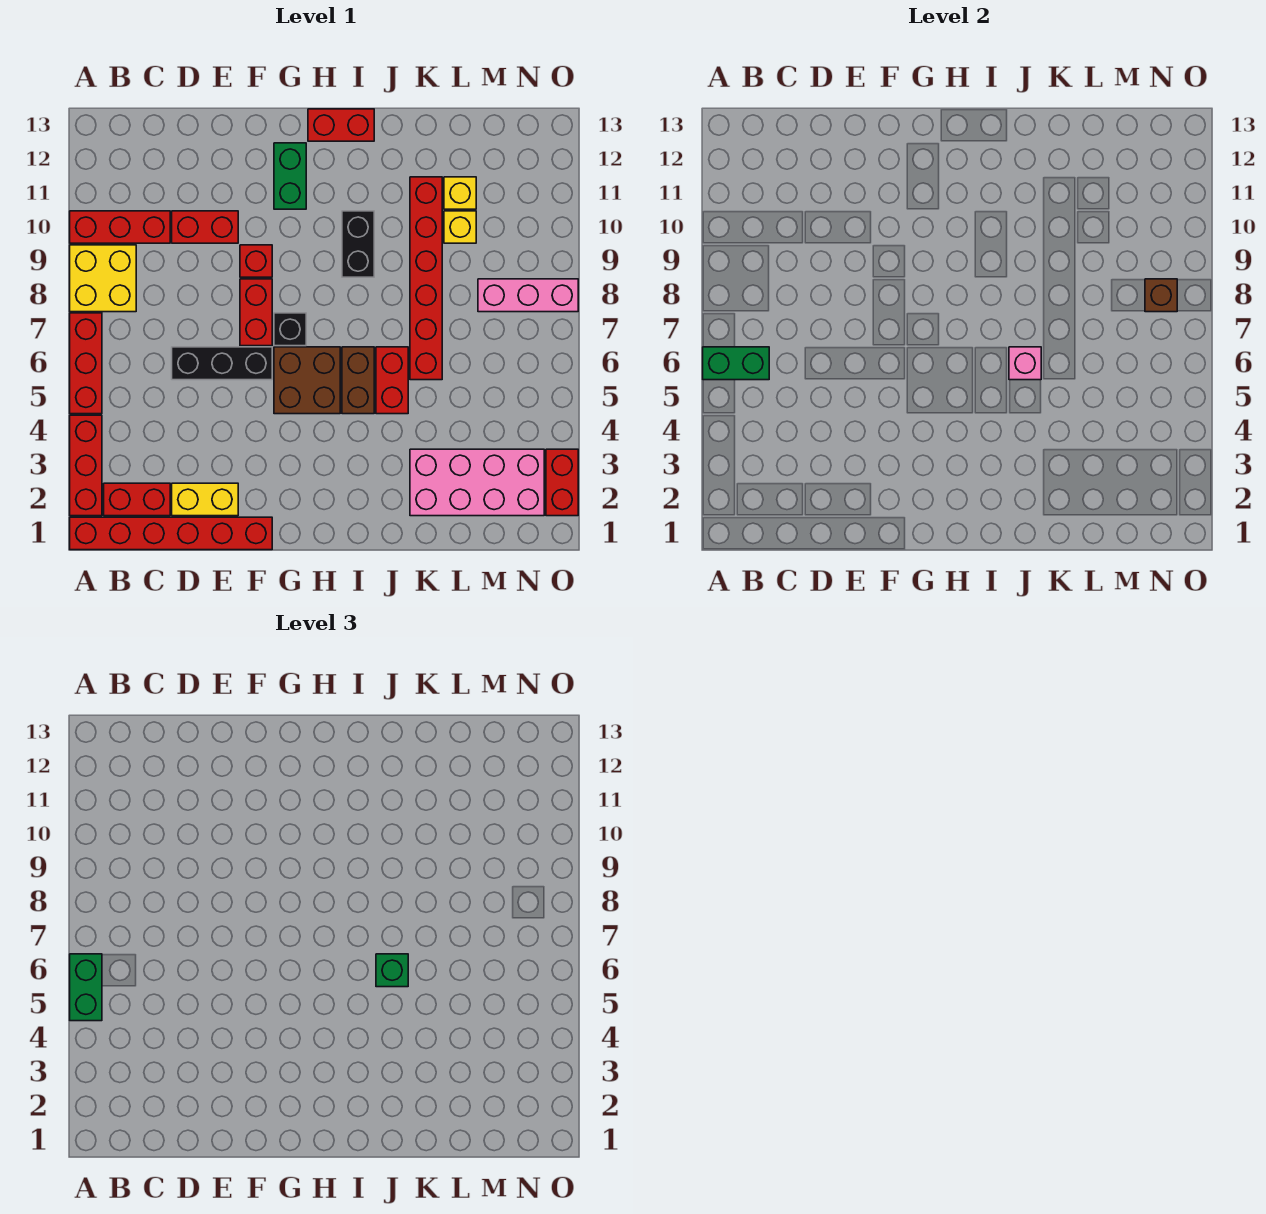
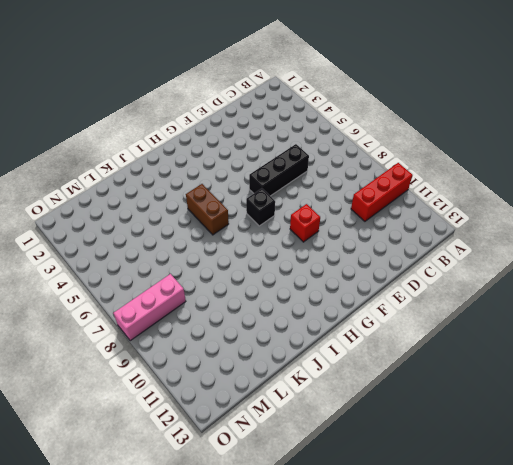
none -> red brick A1:F1 level 1
none -> red brick A2:A4 level 1
none -> red brick A5:A7 level 1

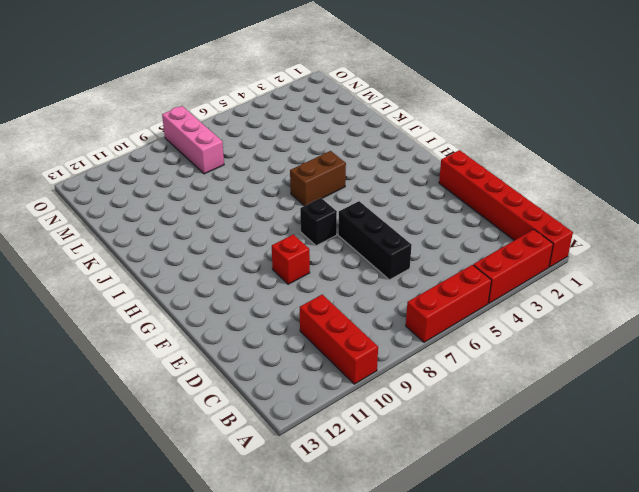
none -> yellow brick A8:B9 level 1
none -> red brick B2:C2 level 1
none -> yellow brick D2:E2 level 1

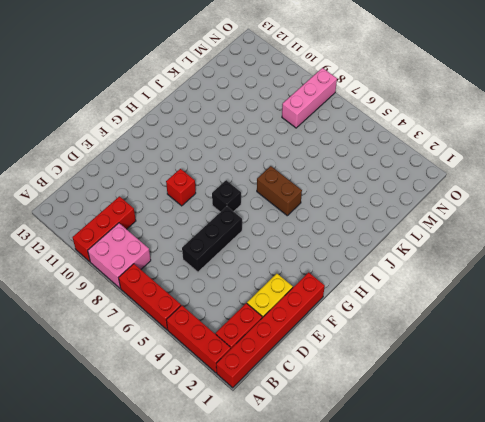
pink brick A8:B9 level 1 -> yellow brick A8:B9 level 1
none -> red brick D10:E10 level 1
none -> red brick F7:F8 level 1
none -> brown brick G5:H6 level 1

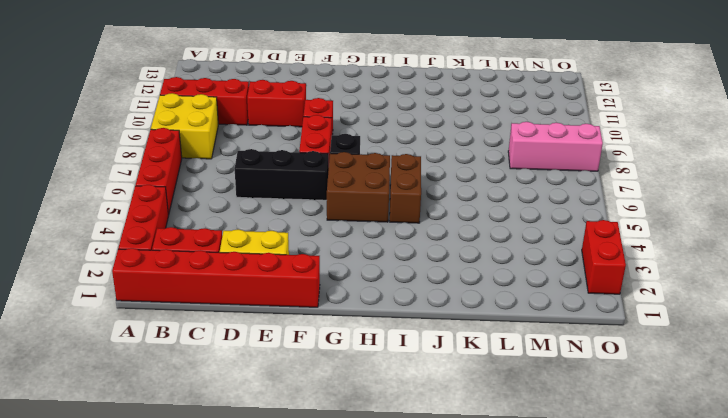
none -> green brick G11:G12 level 1
none -> red brick H13:I13 level 1
none -> black brick I9:I10 level 1

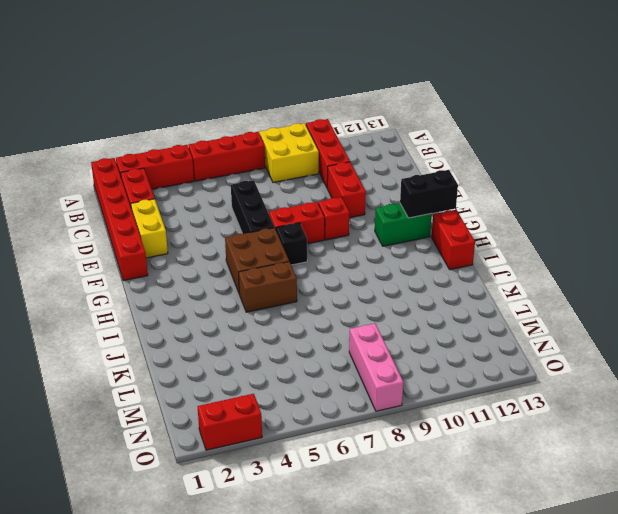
black brick G12:G13 level 2 -> black brick I9:I10 level 1
none -> red brick J5:J6 level 1
none -> pink brick K2:N3 level 1
none -> red brick K6:K11 level 1

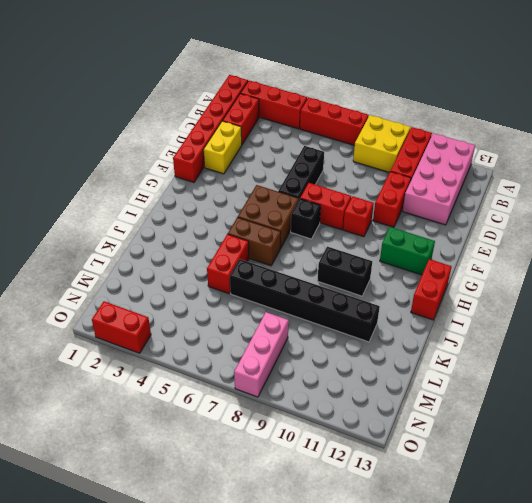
pink brick A11:D12 level 1 -> pink brick K2:N3 level 1
red brick J5:K5 level 1 -> red brick J5:J6 level 1
black brick K6:K11 level 1 -> red brick K6:K11 level 1
none -> yellow brick L10 level 1
none -> yellow brick L11 level 1
none -> green brick A6:B6 level 2

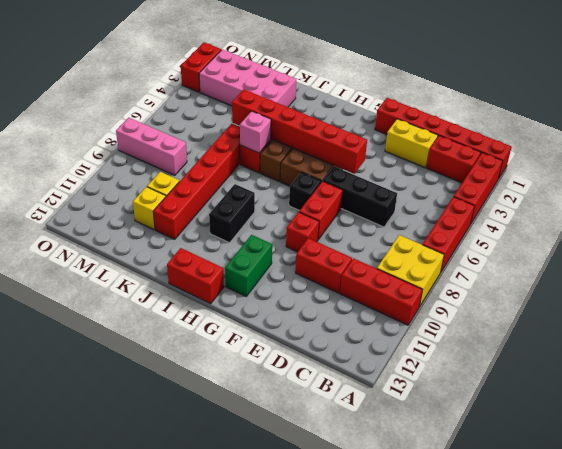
red brick F5:K5 level 2 -> none
none -> green brick A6:B6 level 2
none -> brown brick N8 level 2
none -> green brick A5:A6 level 3

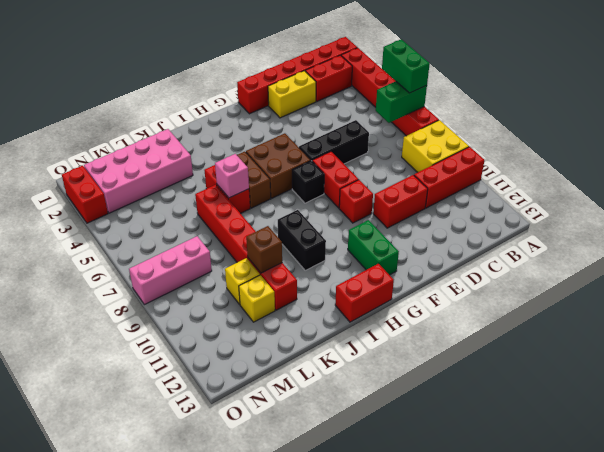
brown brick K10 level 2 -> brown brick N8 level 2
none -> green brick J6 level 3

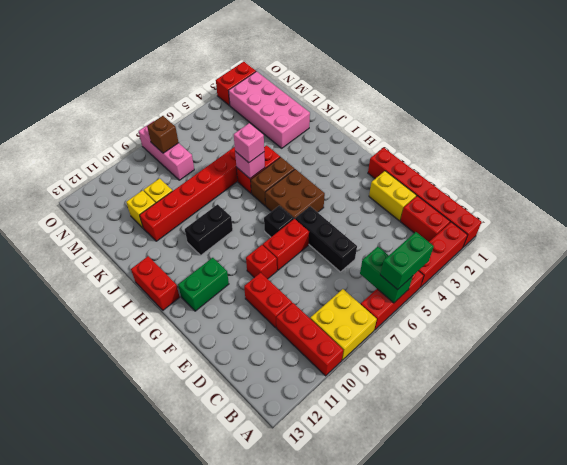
pink brick J6 level 3 -> green brick J6 level 3

